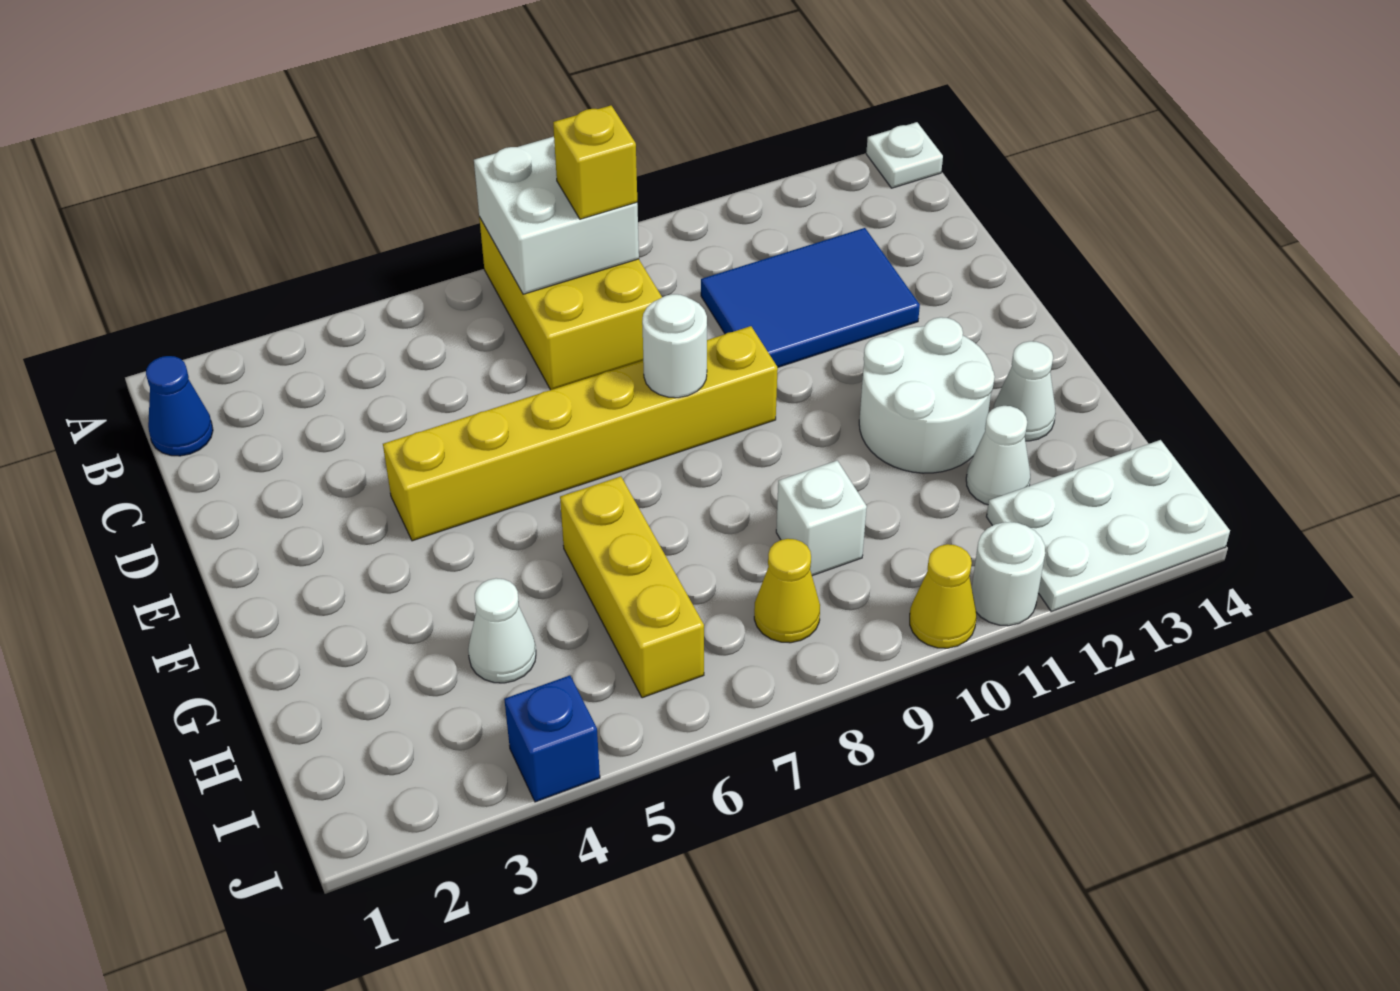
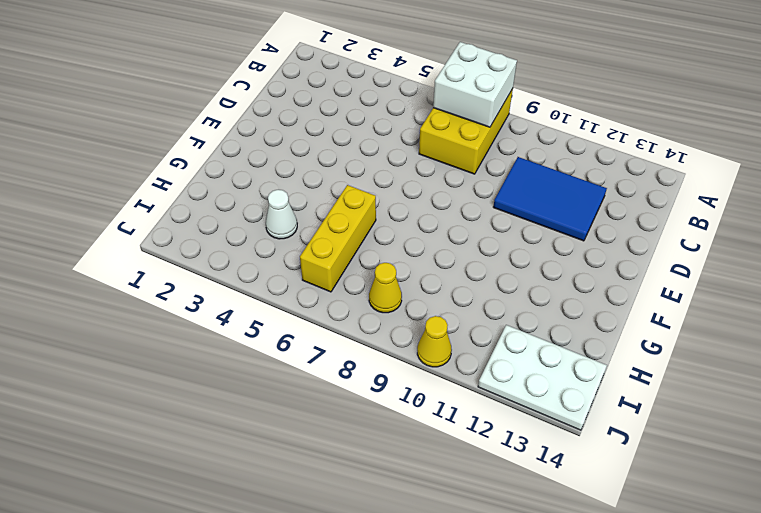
none -> white plate A14 level 1
none -> blue cone B1 level 1
none -> yellow brick E4:E9 level 1

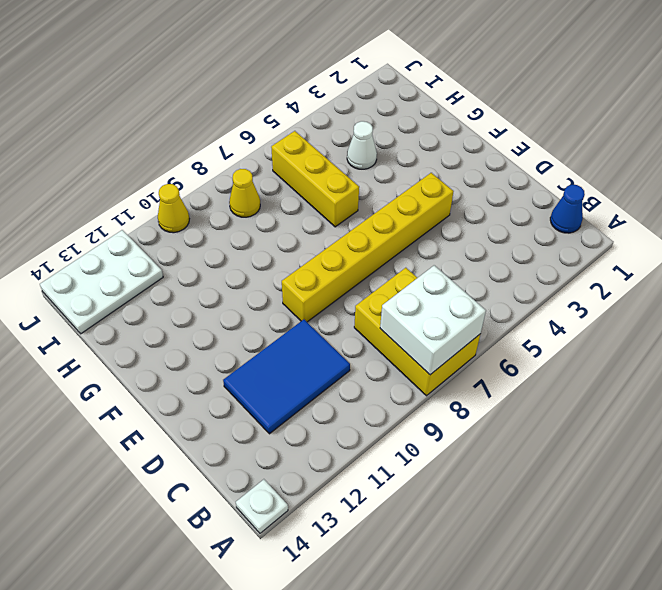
none -> white round brick F11:G12 level 1
none -> white cone G13 level 1
none -> white brick H9 level 1

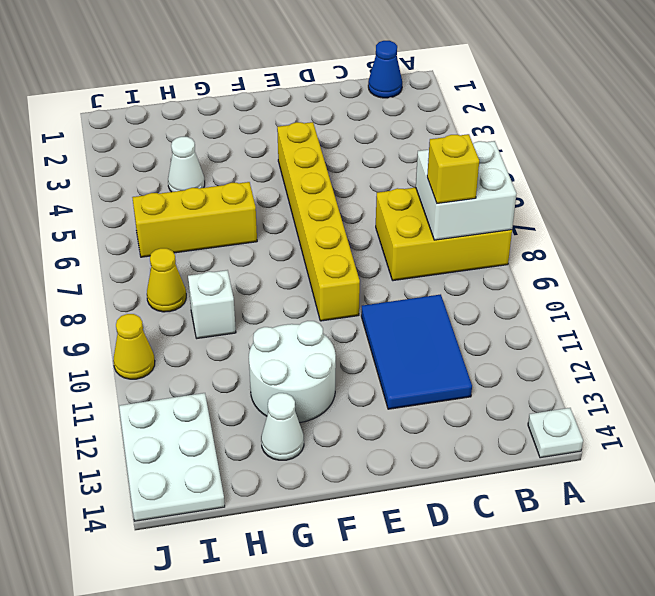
none -> white cone H12 level 1
none -> blue brick J4 level 1
none -> white round brick J11 level 1

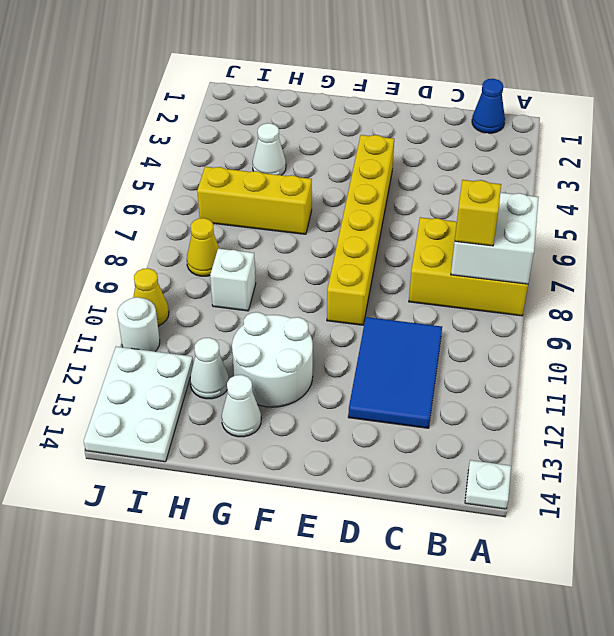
none -> blue brick J4 level 1
none -> white round brick E8 level 2

